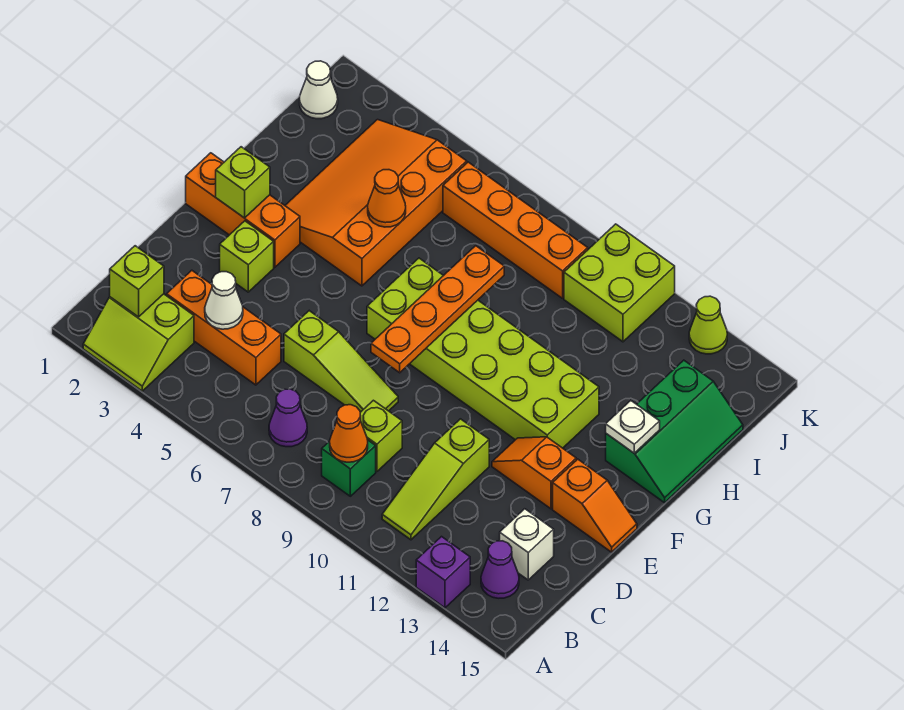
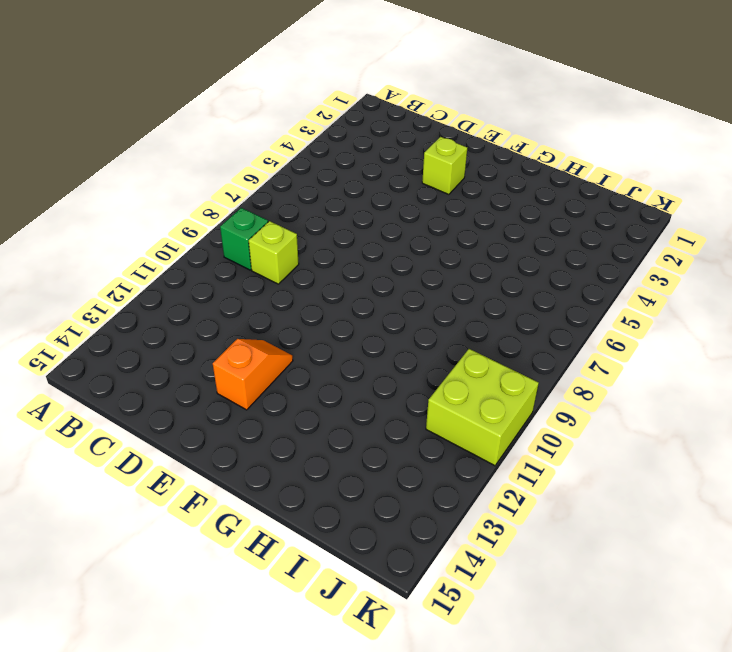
none -> lime slope A2:B3 level 1 top B
none -> purple brick A13 level 1
none -> purple cone B7 level 1

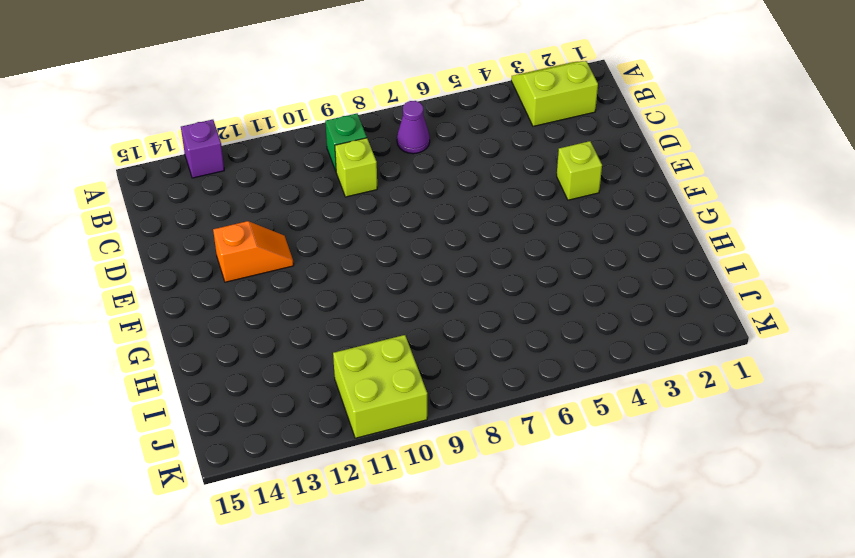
none -> lime slope B11:D11 level 1 top D
none -> purple cone B14 level 1
none -> orange brick C3:C5 level 1

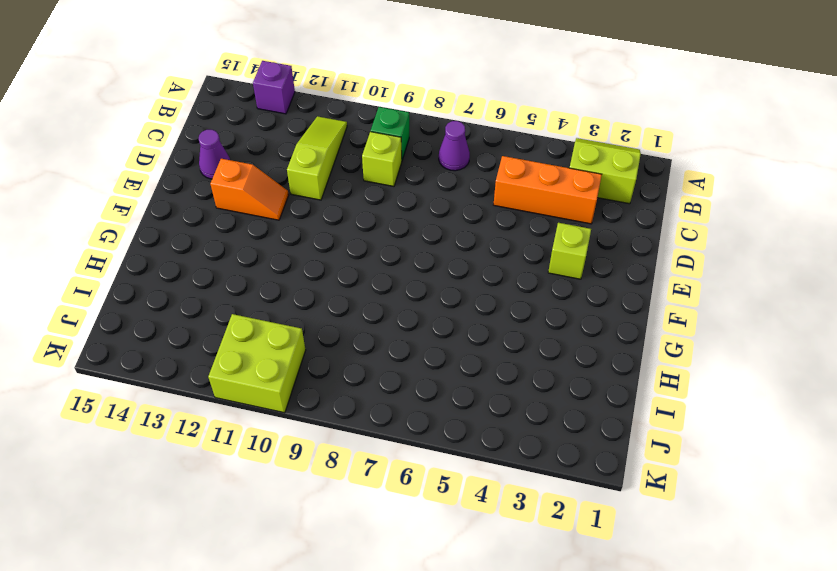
purple cone D14 level 1 -> purple cone B14 level 1
none -> white brick C14 level 1
none -> lime slope D6:D8 level 1 top 6
none -> orange slope E14:E15 level 1 top 14

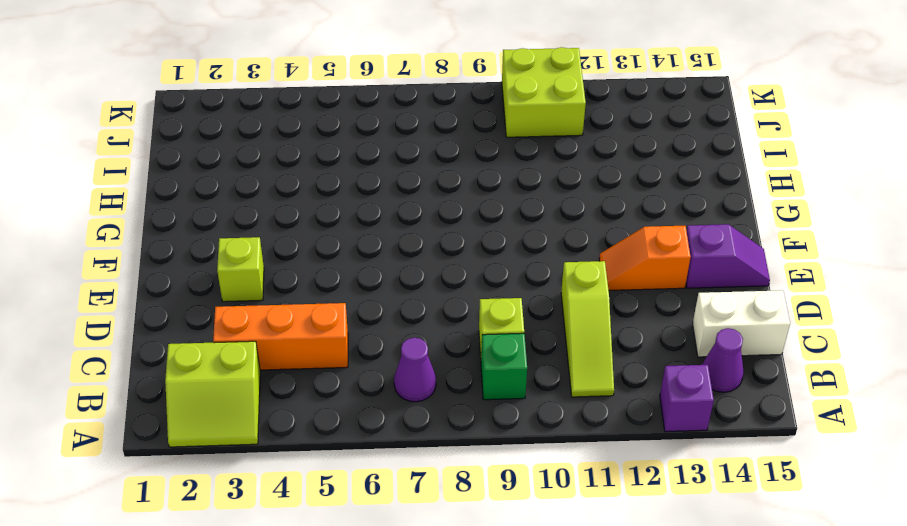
white brick C14:C15 level 1 -> white brick C14 level 1
purple slope E14:E15 level 1 top 14 -> orange slope E14:E15 level 1 top 14
none -> lime slope D6:D8 level 1 top 6
none -> orange brick F1:F3 level 1
none -> lime brick F7:G12 level 1

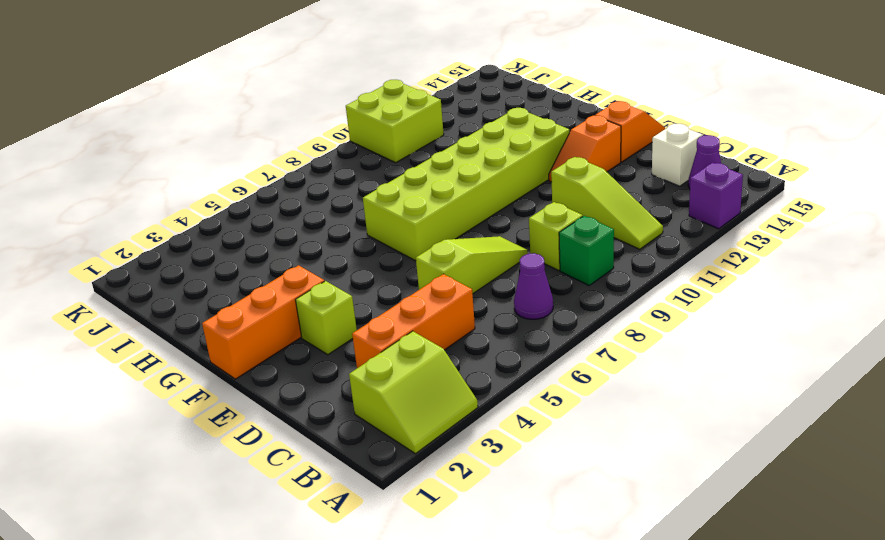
none -> orange slope G3:J5 level 1 top 5
none -> green slope G14:I15 level 1 top 14
none -> white cone J1 level 1

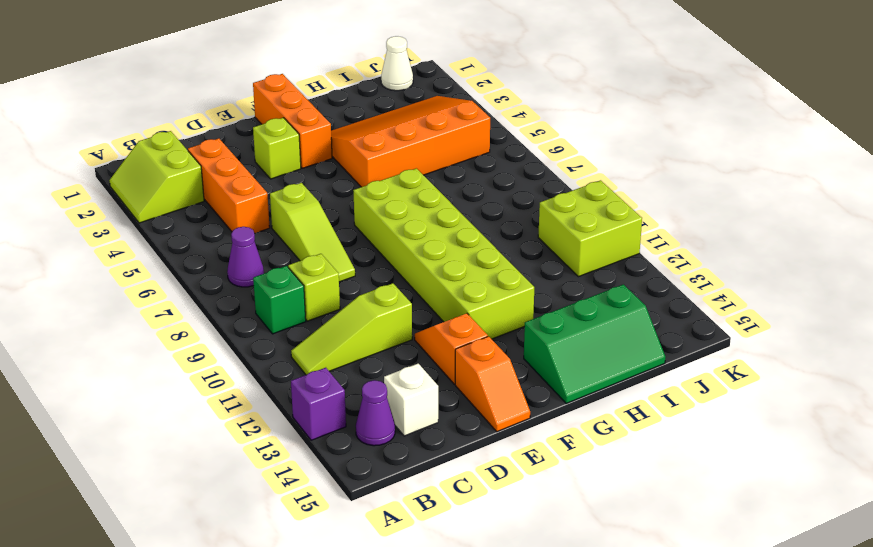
none -> orange brick J6:J9 level 1
none -> lime cone K13 level 1
none -> lime brick B2 level 2

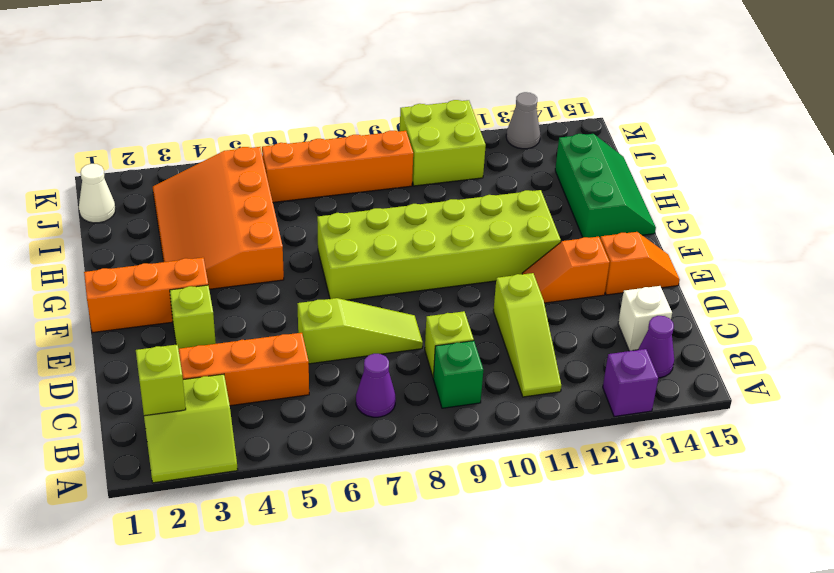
grey cone K13 level 1 -> lime cone K13 level 1
none -> orange cone B9 level 2
none -> white cone C4 level 2
none -> orange plate E8:H8 level 2

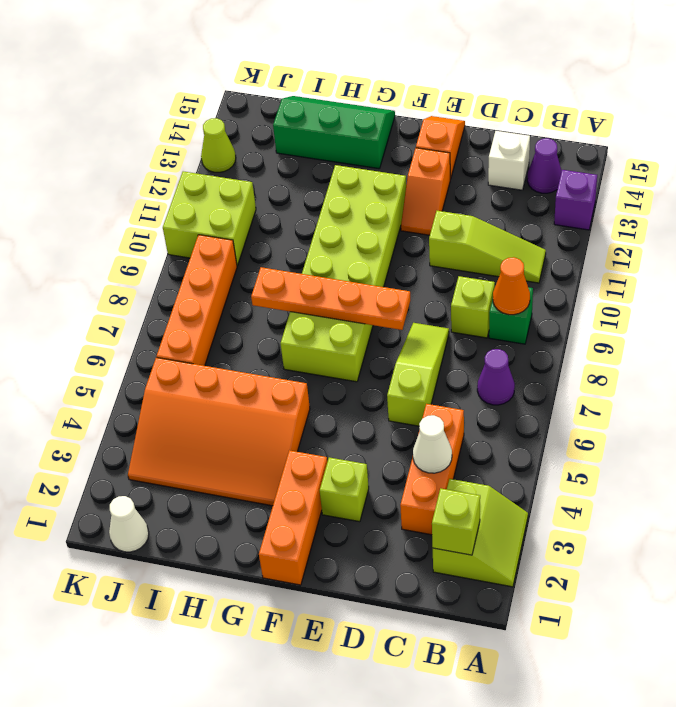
none -> lime brick F2 level 2
none -> white plate G14 level 2
none -> orange cone H5 level 2

